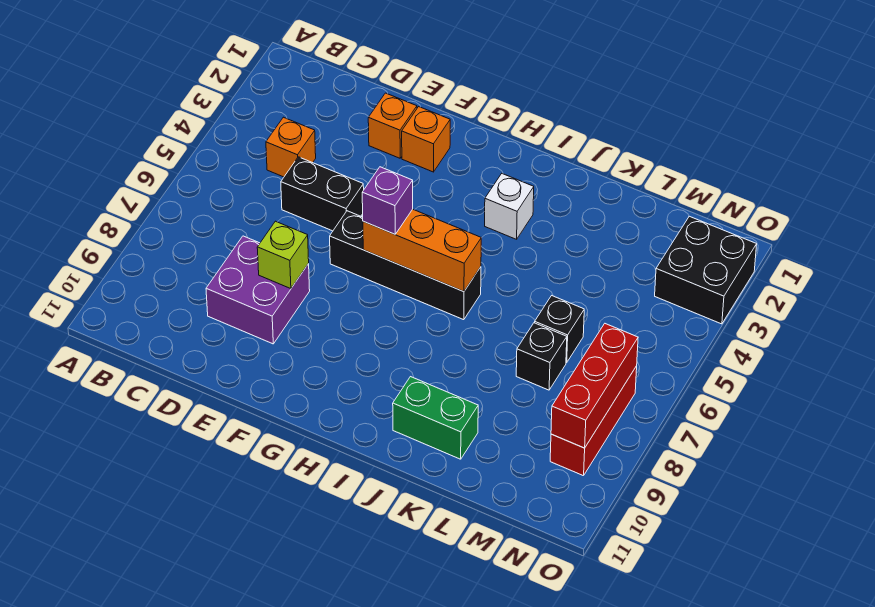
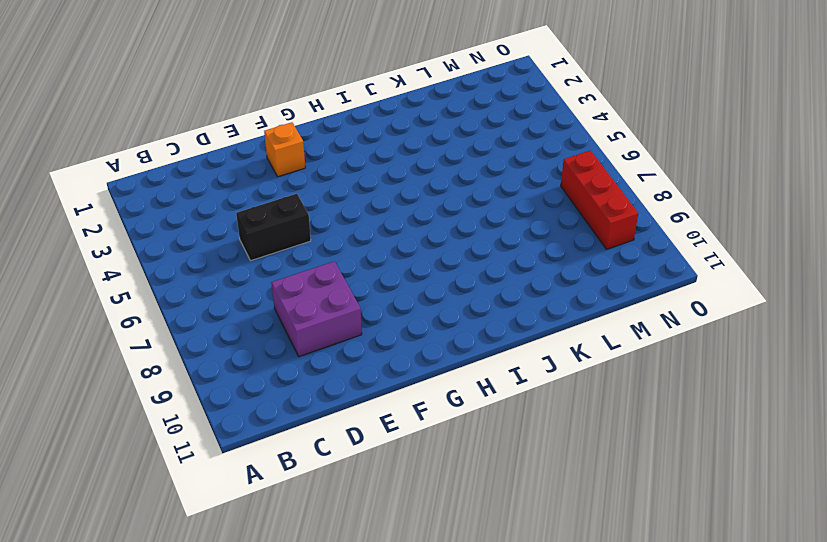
none -> orange brick C4 level 1
none -> orange brick E2 level 1
none -> black brick F6:I6 level 1

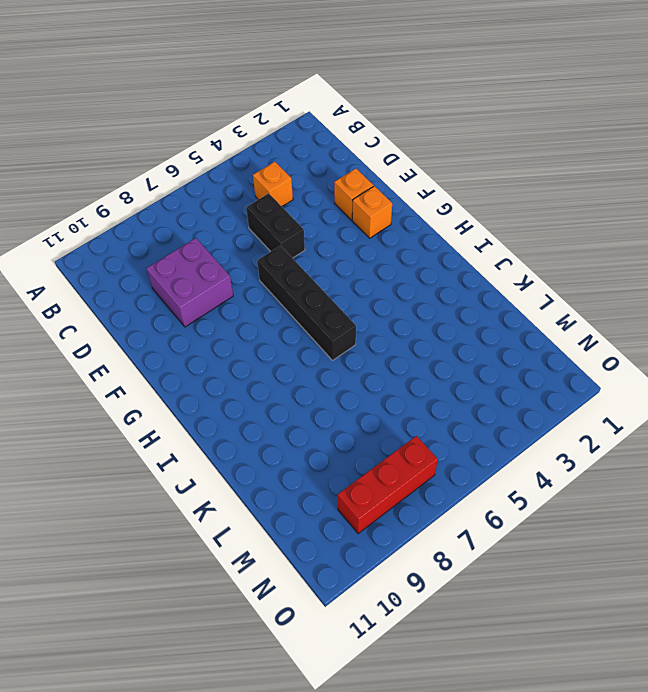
none -> white brick I3 level 1
none -> green brick J10:K10 level 1
none -> black brick L6 level 1

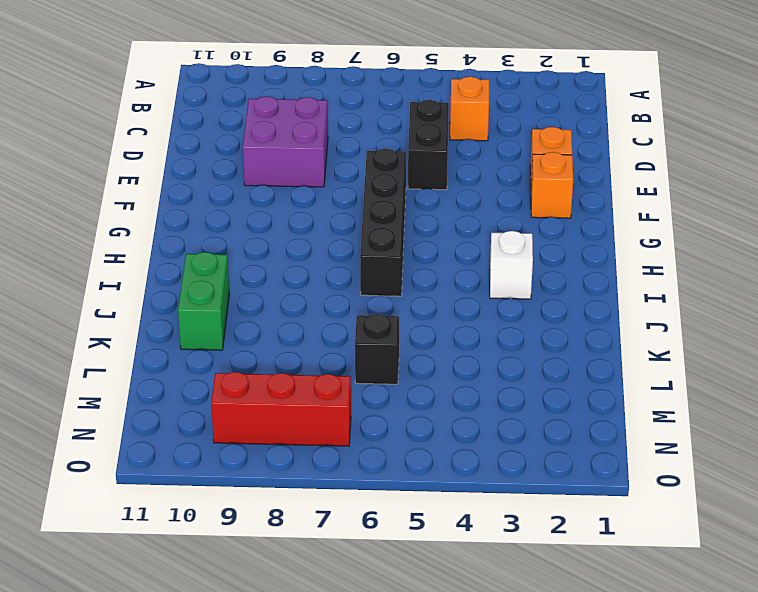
none -> black brick L7 level 1
none -> black brick N2:O3 level 1
none -> lime brick E8 level 2

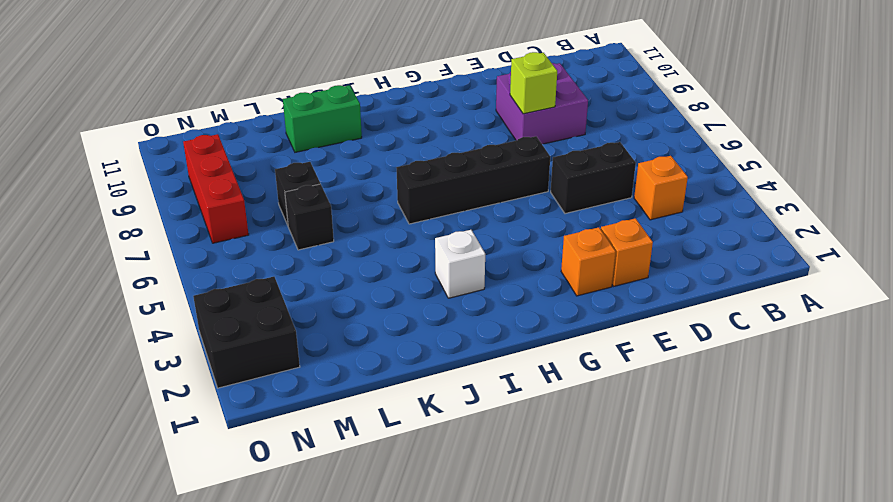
none -> orange brick G6:I6 level 2
none -> red brick N7:N9 level 2
none -> purple brick G6 level 3

